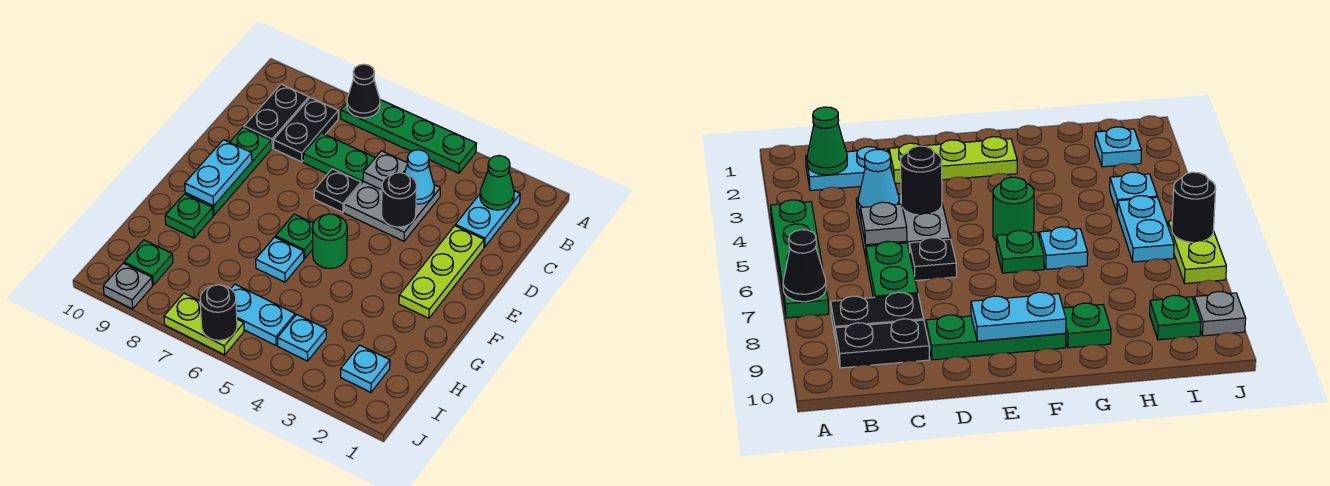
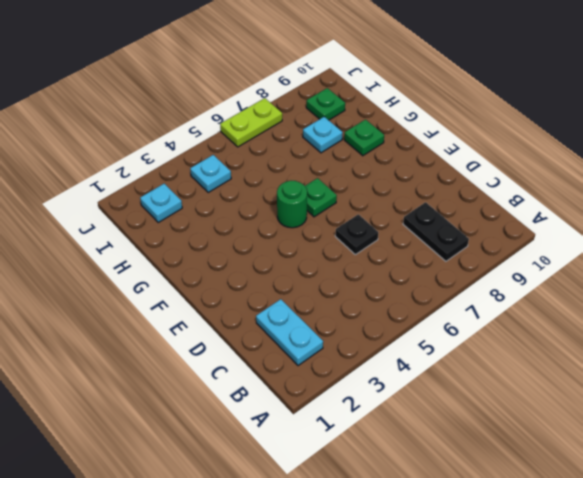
cyan plate H8 level 1 -> cyan plate G6 level 1
none -> green plate A4:A7 level 1
none -> black plate B9:C9 level 1
none -> grey plate C4:D5 level 1

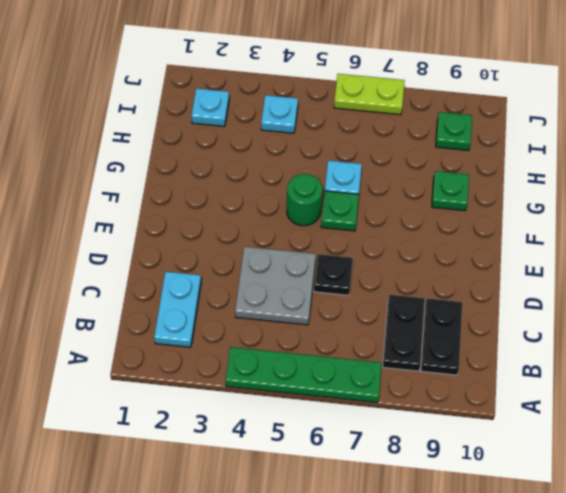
none -> green plate C6:C7 level 1
none -> lime plate D2:F2 level 1
none -> green plate D9:F9 level 1

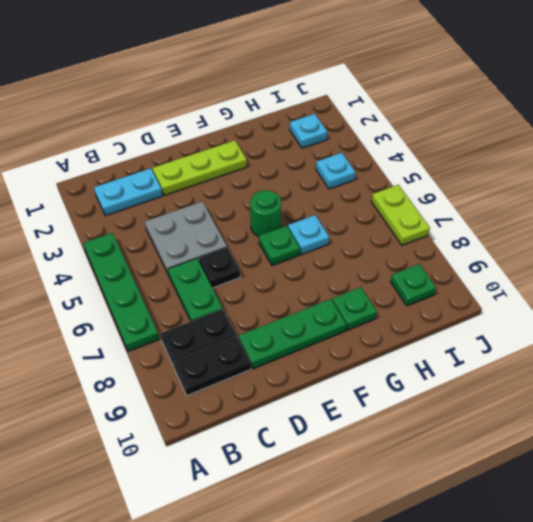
none -> cyan plate I5:I6 level 1
none -> grey plate J9 level 1
none -> black cone A7 level 2

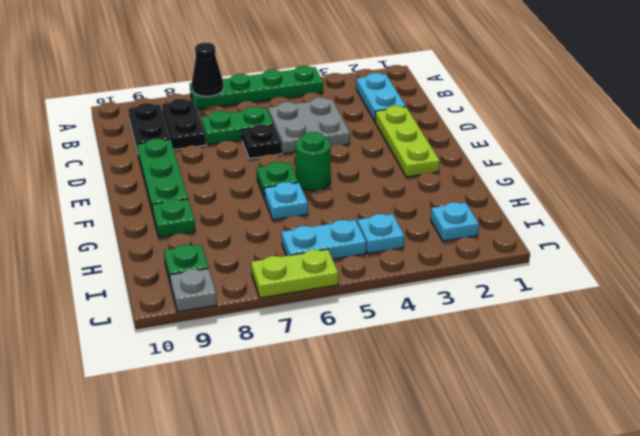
none -> green cone B2 level 2
none -> cyan cone C4 level 2
none -> grey plate C5 level 2

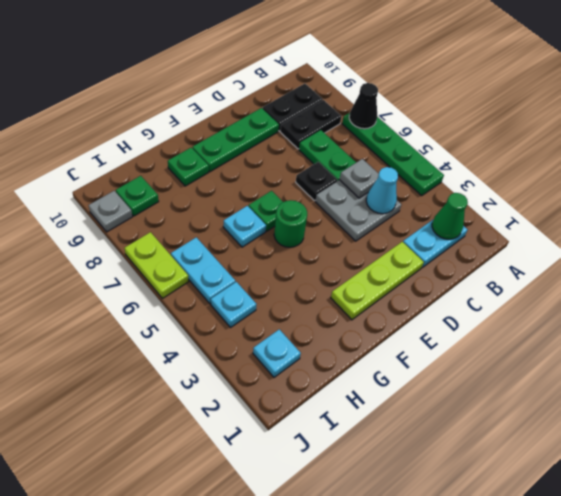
none -> black round brick D4 level 2
none -> cyan plate E9:F9 level 2
none -> black round brick J6 level 2

